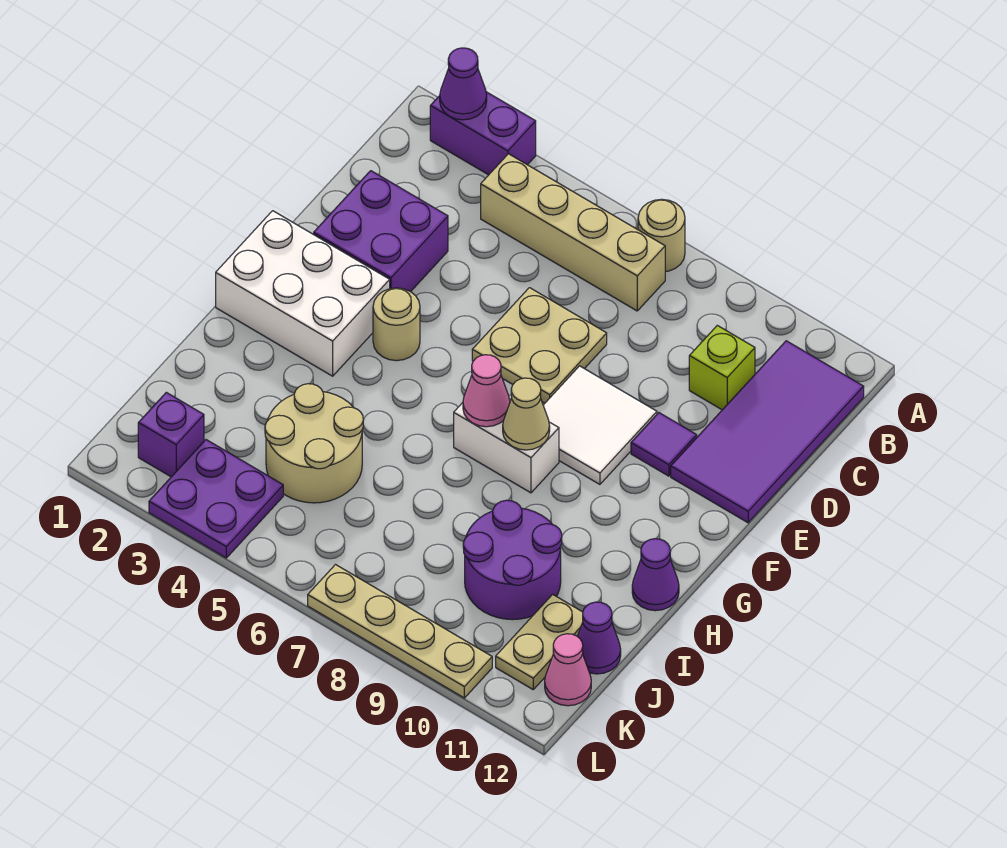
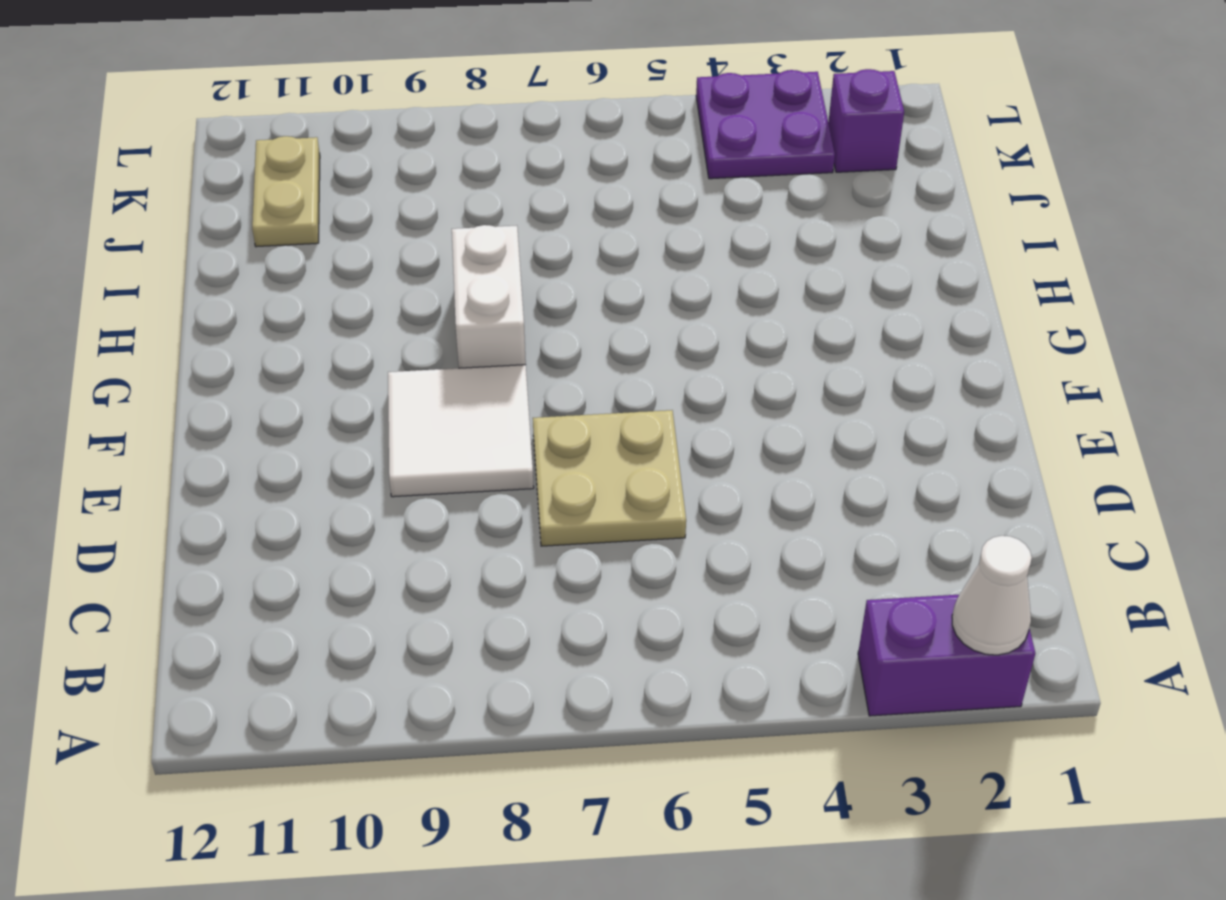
white cone A2 level 2 -> purple cone A2 level 2
white brick G8:H8 level 1 -> white brick G7:G8 level 1
none -> tan round brick A7 level 1
none -> tan brick B4:B7 level 1
none -> purple tile B11:E12 level 1

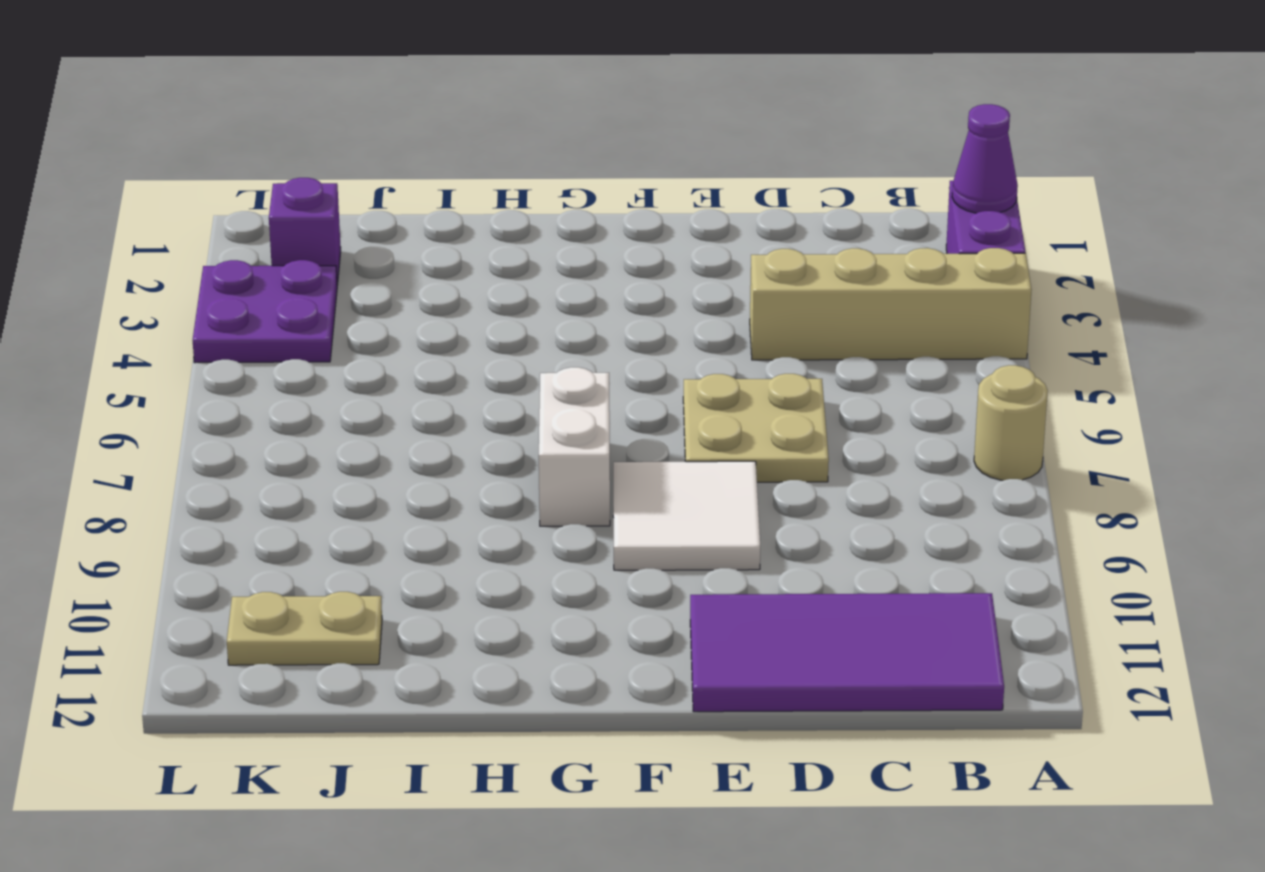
tan brick A4:D4 level 1 -> tan brick B4:B7 level 1
none -> lime brick C10 level 1
none -> purple brick D2:E3 level 1
none -> purple tile E10 level 1

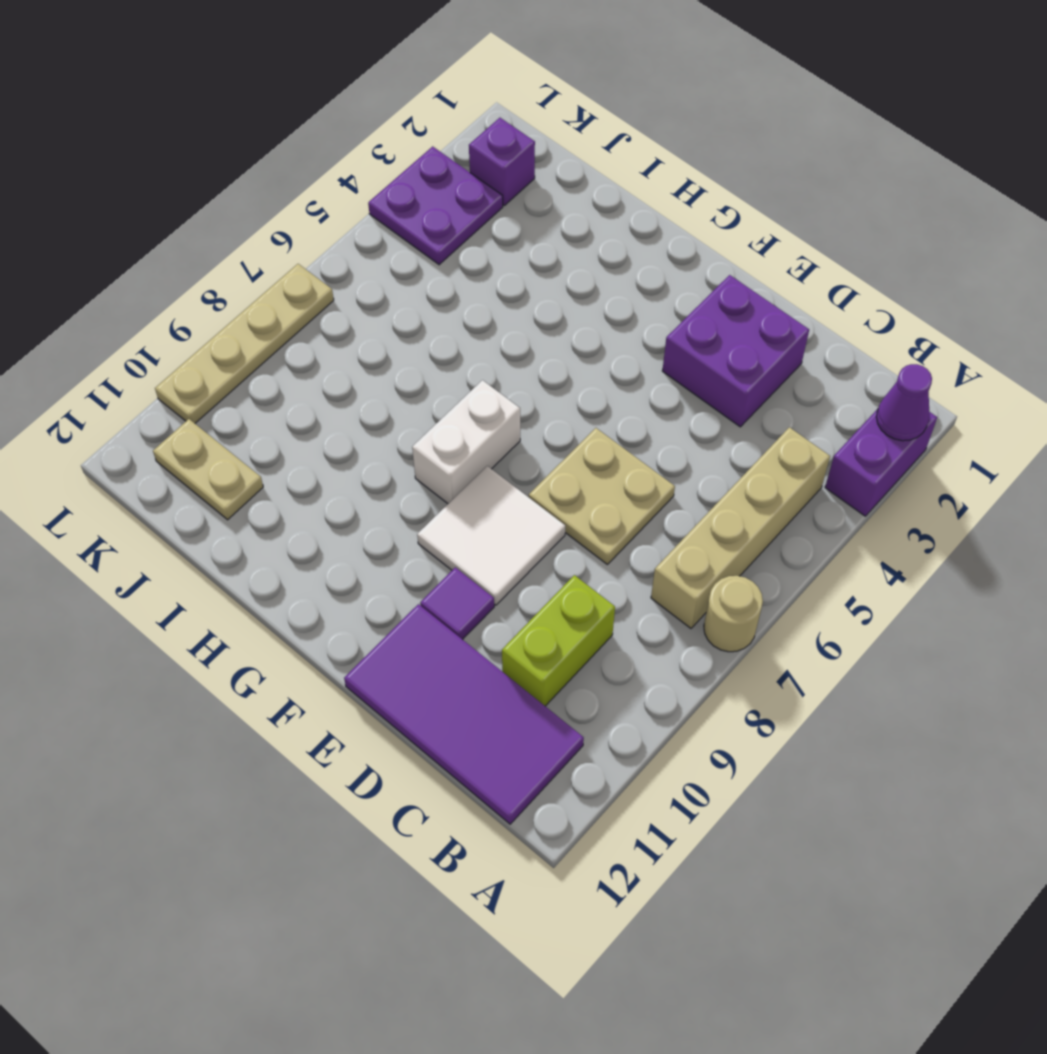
lime brick C9:C10 level 1 -> lime brick C10 level 1
none -> white brick F1:G3 level 1
none -> tan round brick F4 level 1
none -> purple cone H12 level 1

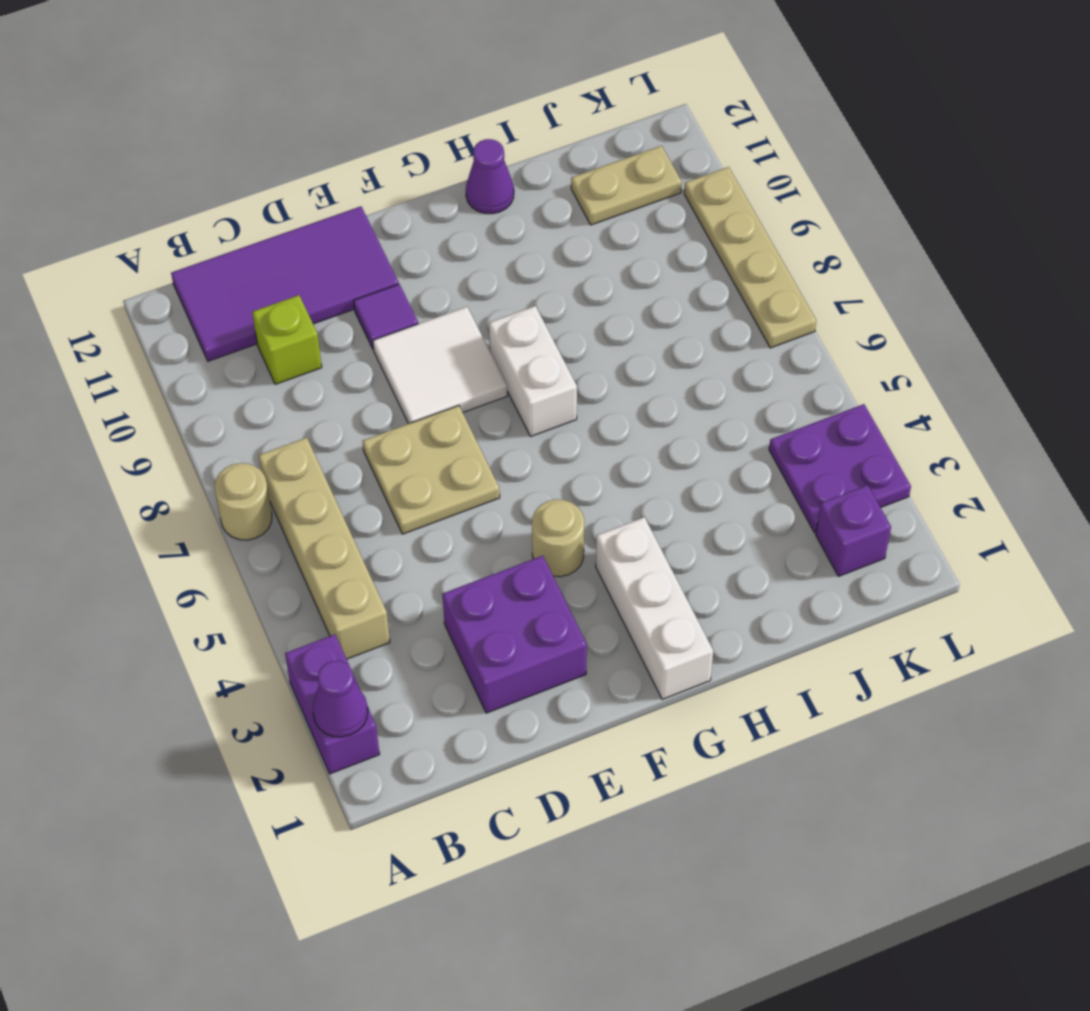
white brick G1:G3 level 1 -> white brick F1:G3 level 1
none -> tan round brick I4:J5 level 1
none -> purple round brick I9:J10 level 1
none -> purple cone J12 level 1

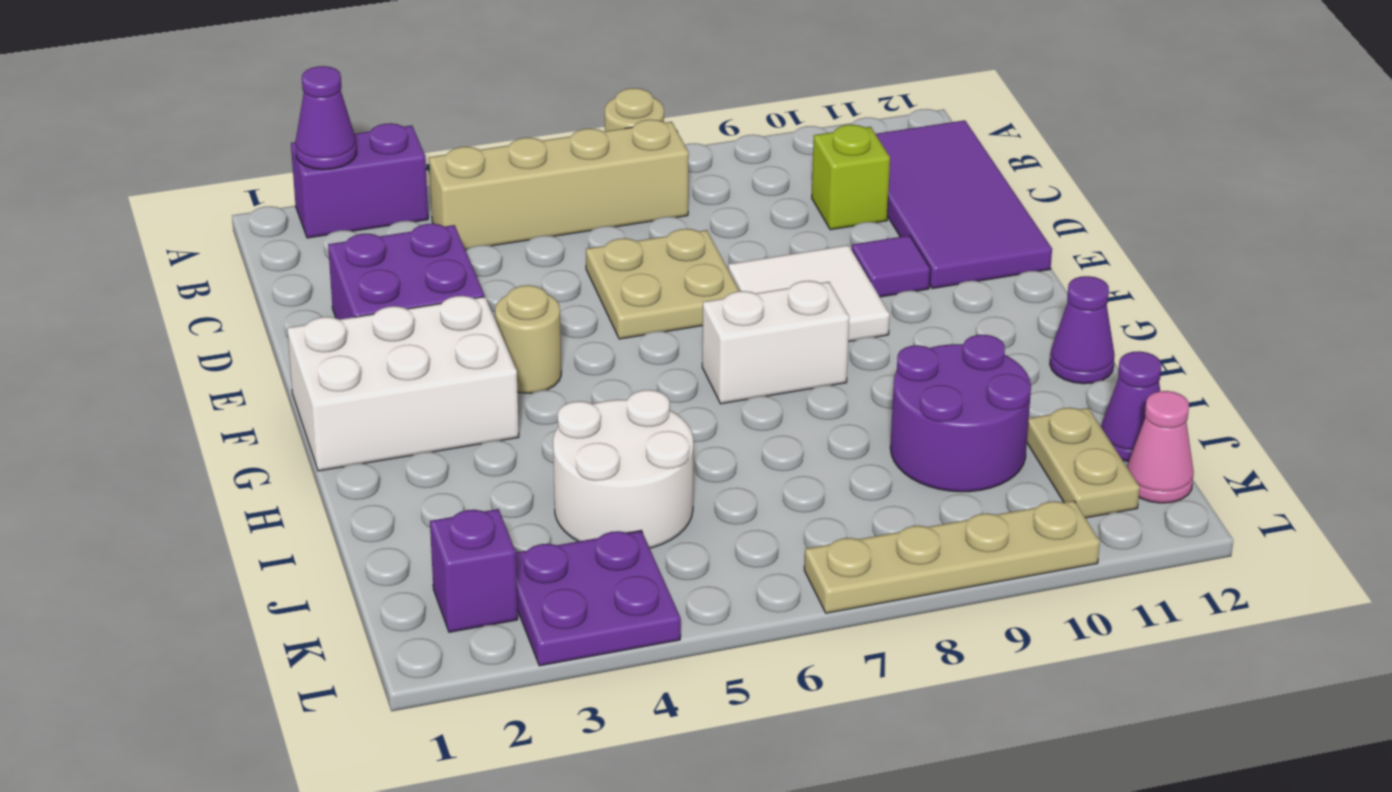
white round brick I4:J5 level 1 -> tan round brick I4:J5 level 1
none -> pink cone G7 level 2
none -> tan cone G8 level 2

